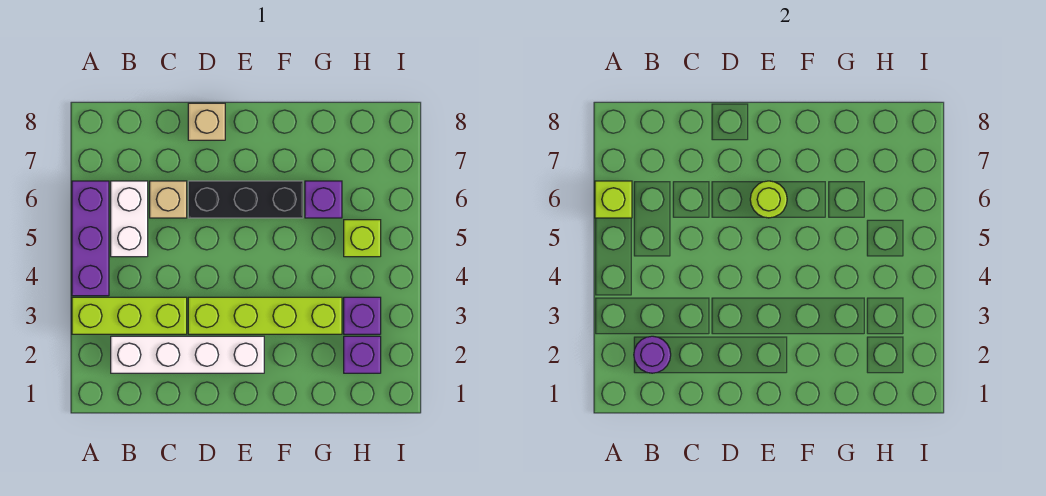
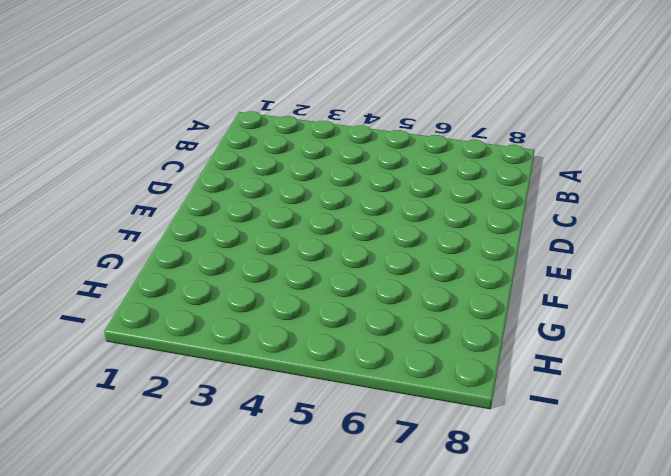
none -> lime brick A3:C3 level 1
none -> purple brick A4:A6 level 1
none -> white brick B2:E2 level 1

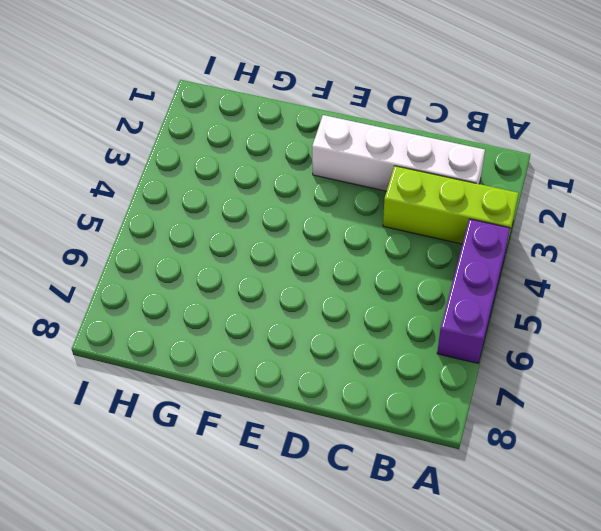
none -> white brick B5:B6 level 1
none -> tan brick C6 level 1
none -> lime brick D3:G3 level 1

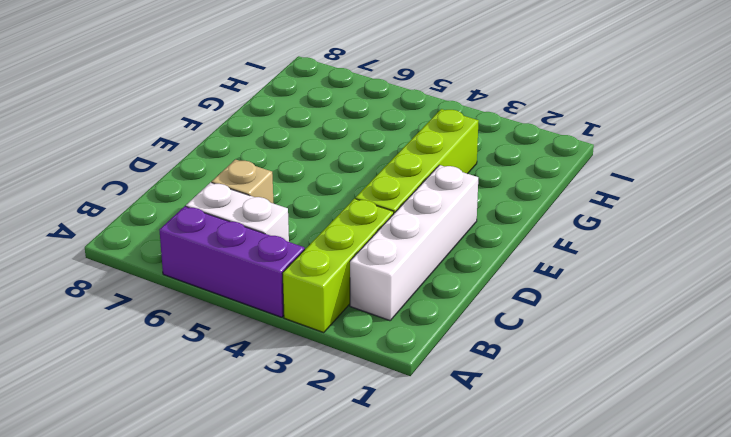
none -> black brick D6:F6 level 1
none -> tan brick D8 level 1
none -> purple brick G6 level 1

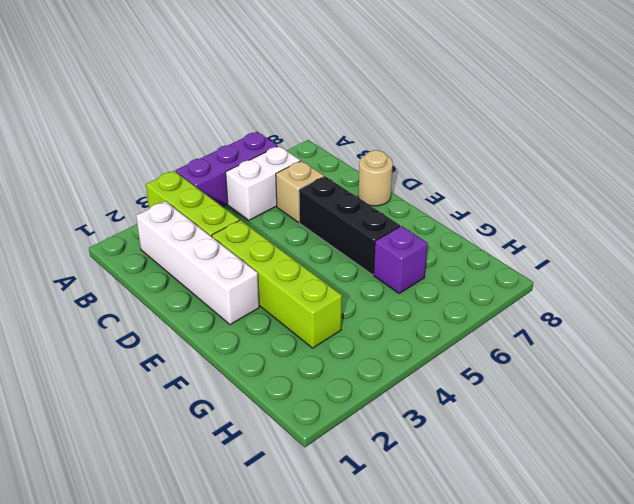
tan round brick D8 level 1 -> tan brick D8 level 1
none -> purple brick H2 level 1
none -> purple brick H3 level 1
none -> lime brick H5 level 1

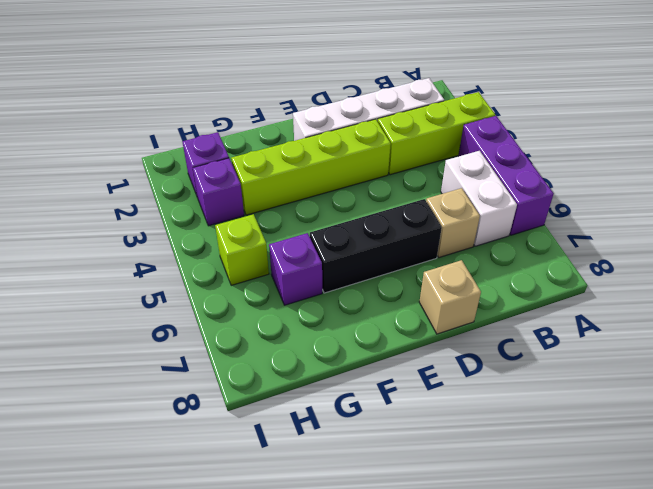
none -> lime brick A6 level 2
none -> purple round brick B2 level 2
none -> lime round brick E6 level 2

